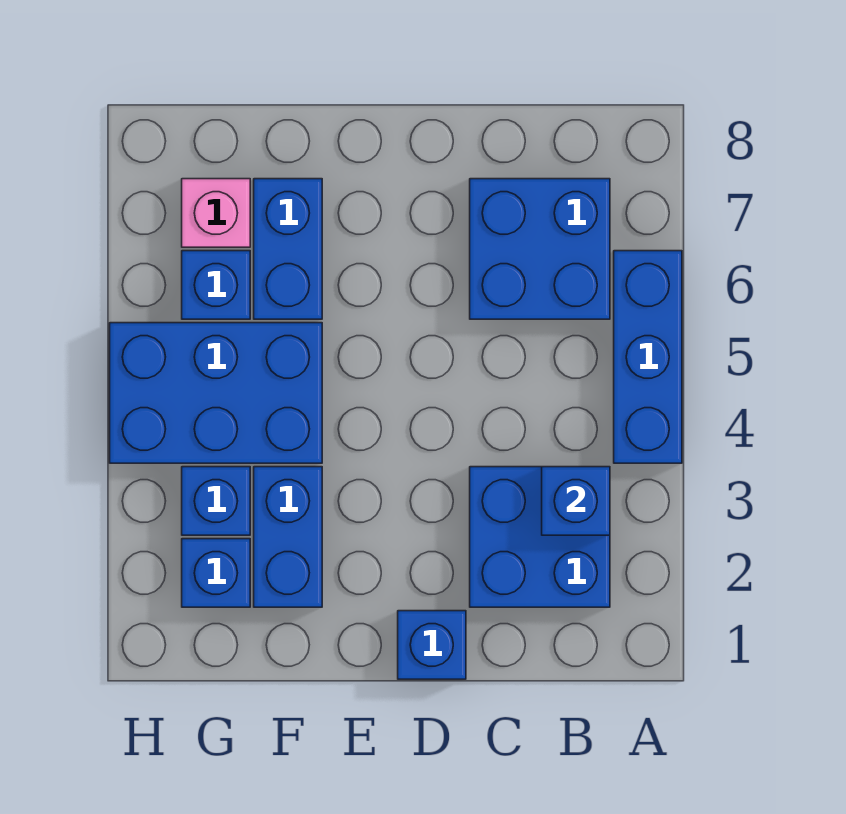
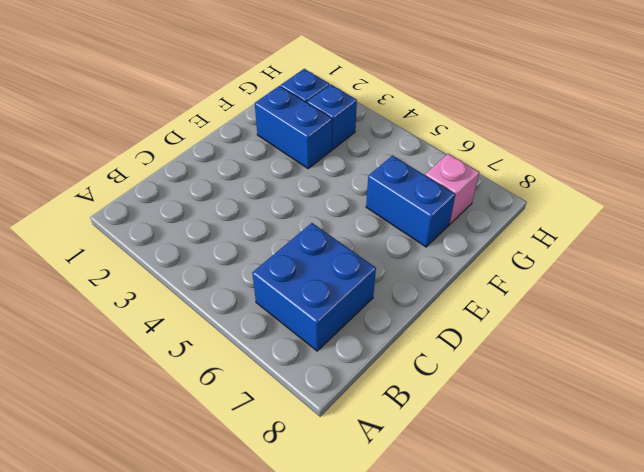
none -> blue brick A4:A6 level 1
none -> blue brick B2:C3 level 1
none -> blue brick D1 level 1

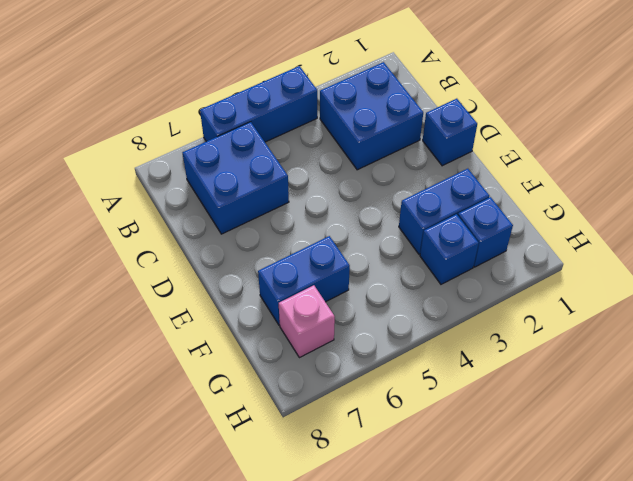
none -> blue brick F4:H5 level 1
none -> blue brick G6 level 1
none -> blue brick B3 level 2

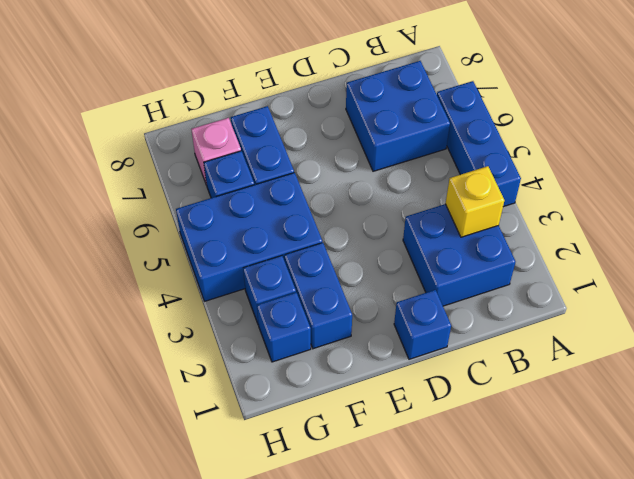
yellow brick B3 level 2 -> blue brick B3 level 2

